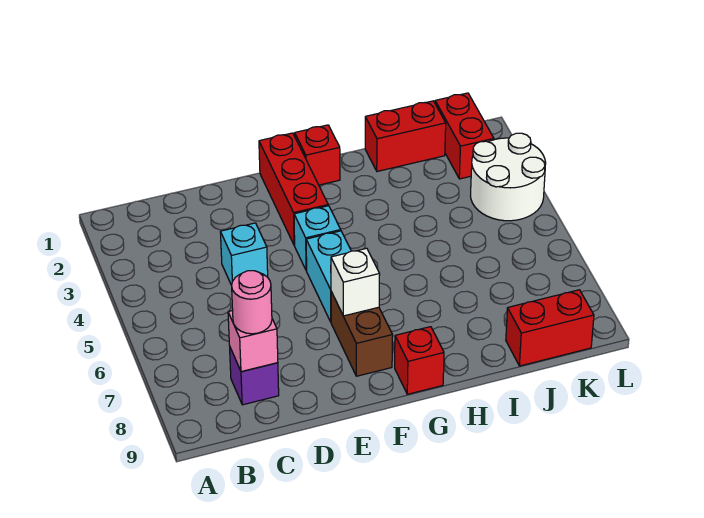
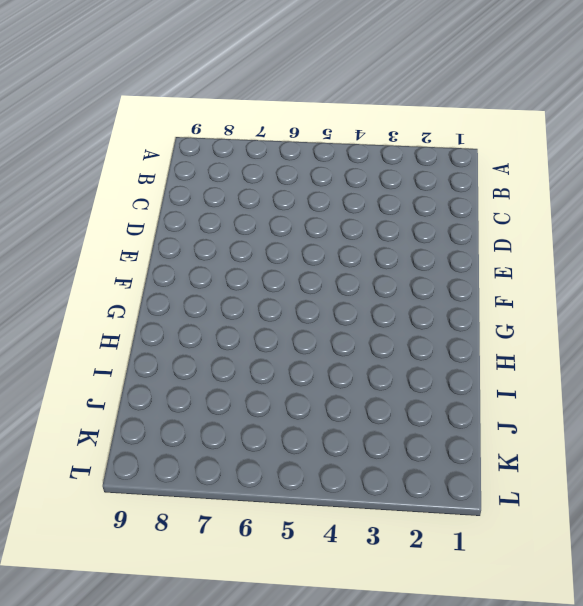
none -> purple brick C8 level 1
none -> cyan brick D4 level 1
none -> red brick F1:F3 level 1

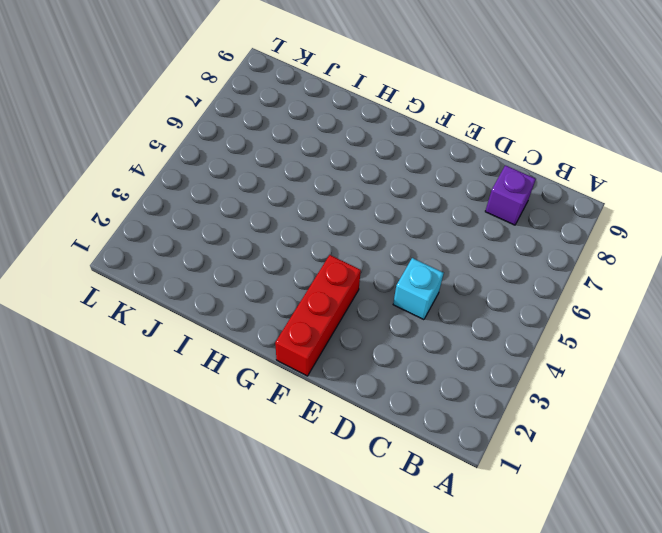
none -> cyan brick F4 level 1
none -> cyan brick F5:F6 level 1
none -> brown brick F7:F8 level 1

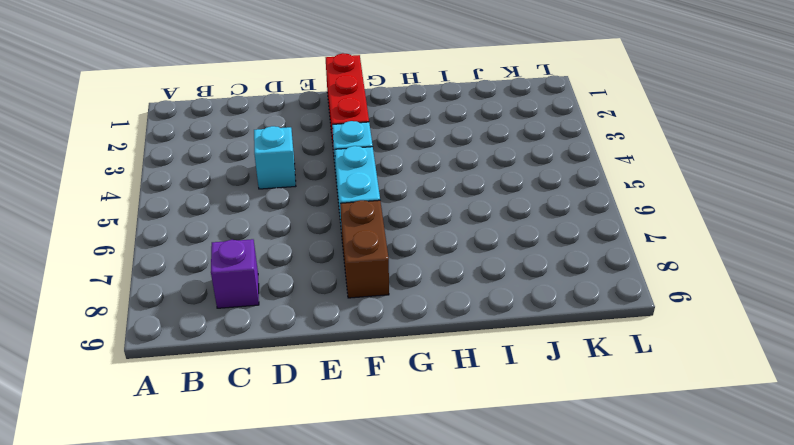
none -> red brick G1 level 1
none -> red brick G9 level 1
none -> red brick I1:J1 level 1

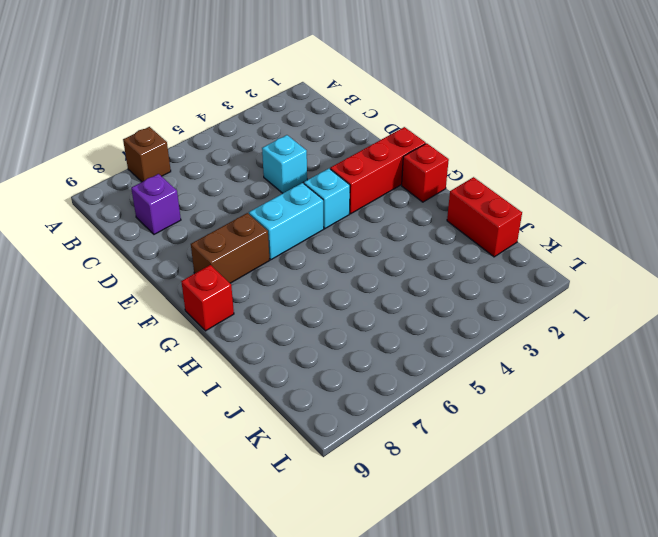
brown brick A7 level 1 -> none
none -> red brick J9:K9 level 1
none -> red brick K1:K2 level 1
none -> white round brick K3:L4 level 1

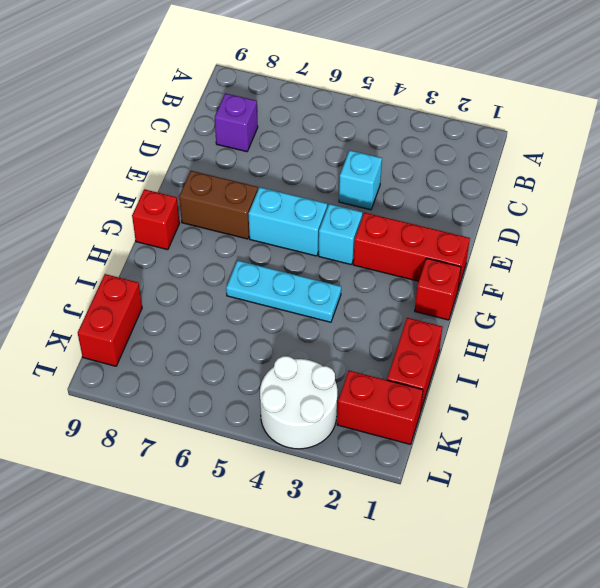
cyan plate H4:H6 level 1 -> none
none -> pink brick C8 level 2
none -> white brick F7 level 2
none -> pink round brick C8 level 3

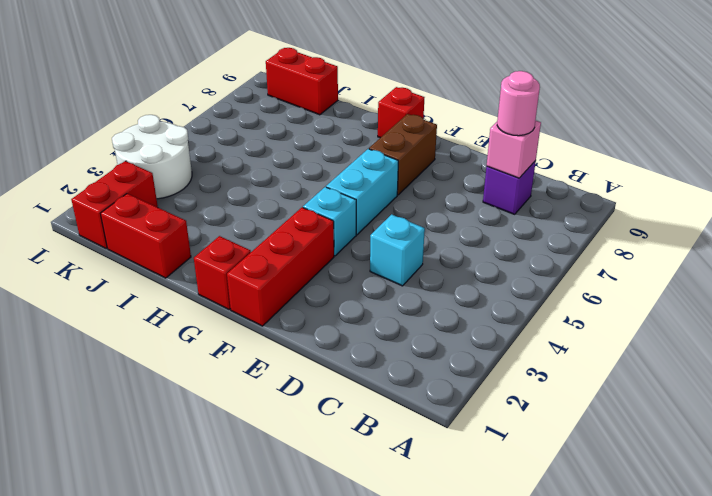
none -> white brick F7 level 2

